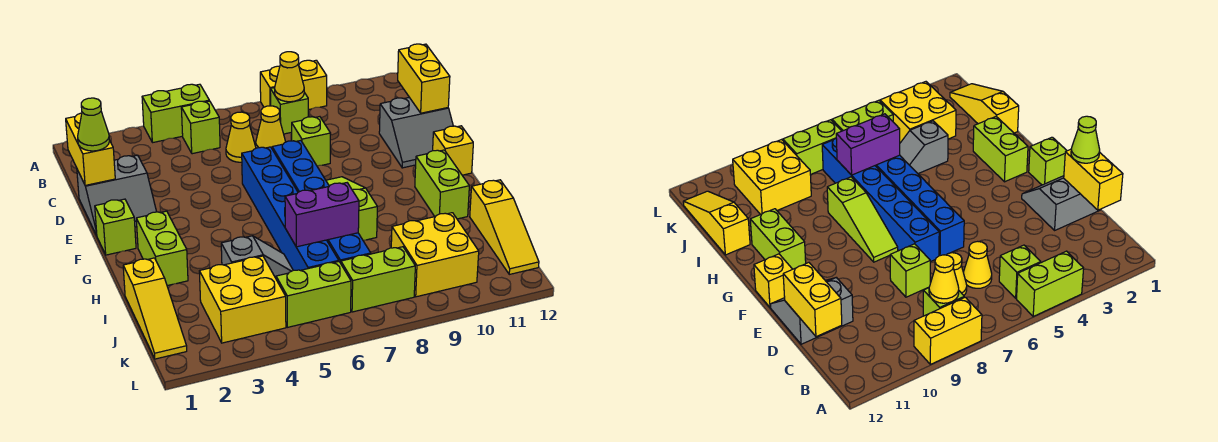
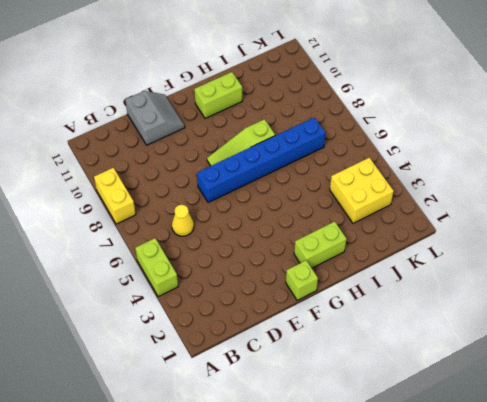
none -> lime brick B5 level 1
none -> lime brick B8 level 1
none -> yellow cone C7 level 1

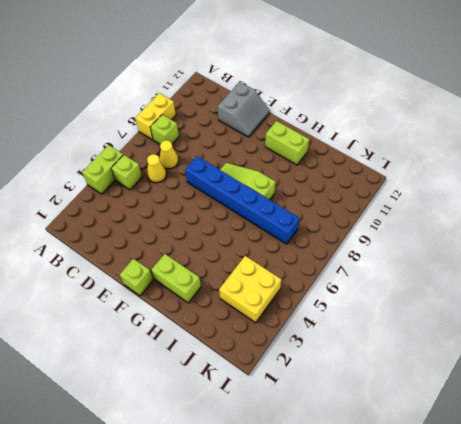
none -> grey slope D1:E2 level 1 top D
none -> lime brick D8 level 1
none -> blue brick E6:J6 level 1

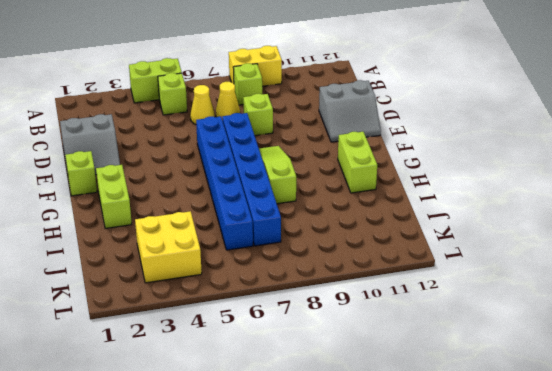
none -> yellow brick F12 level 1
none -> yellow slope I1:K1 level 1 top I
none -> grey slope I4:I5 level 1 top 4

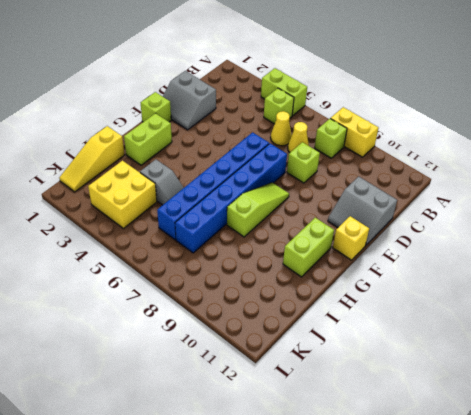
none -> yellow slope I12:K12 level 1 top I
none -> yellow brick J9:K10 level 1
none -> lime brick K5:K6 level 1

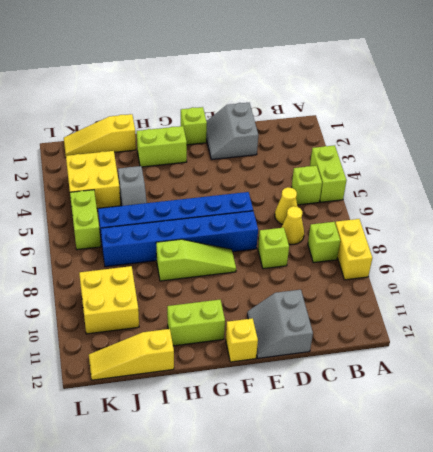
none -> lime brick K7:K8 level 1
none -> yellow cone B8 level 2
none -> yellow brick C1:D1 level 2

